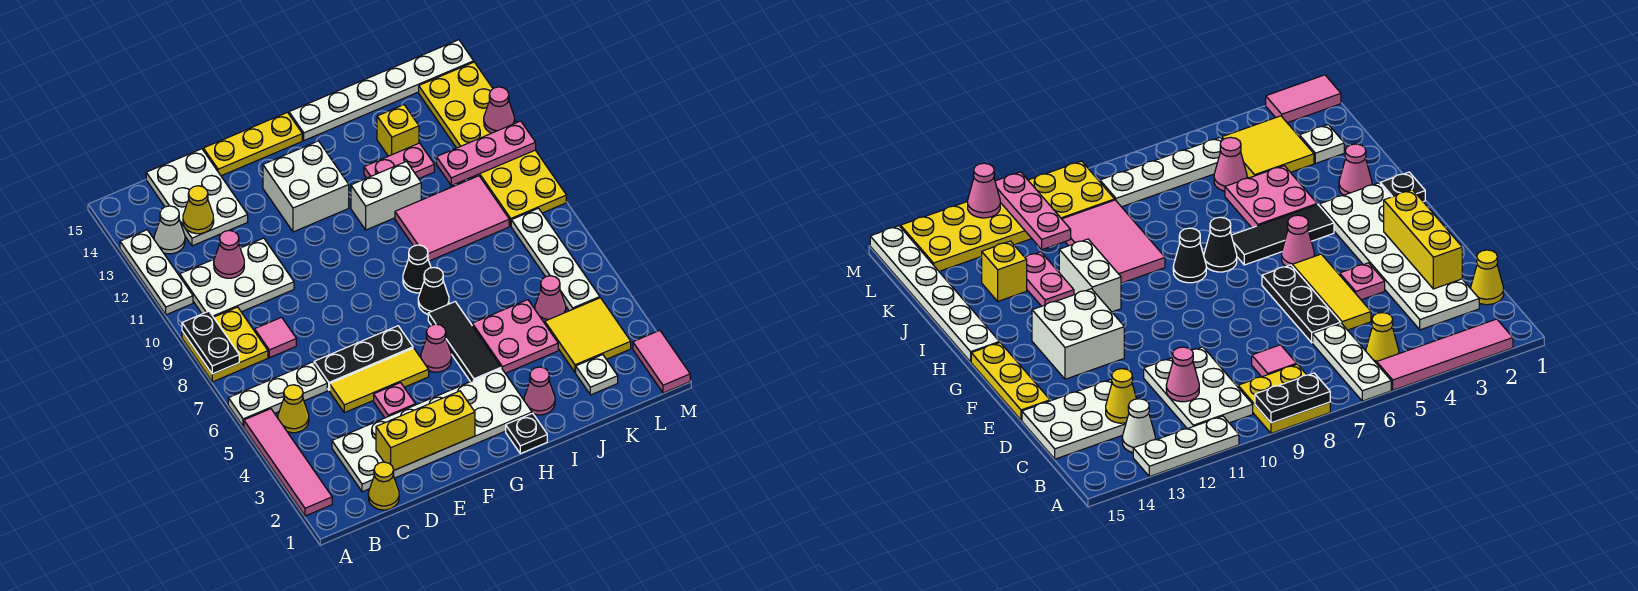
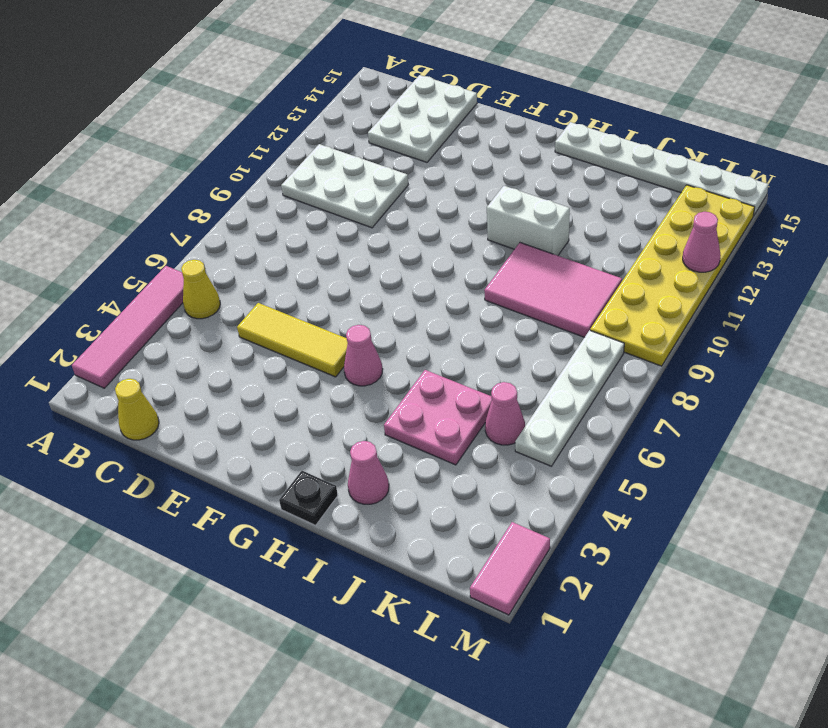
none -> white plate A6:C6 level 1
none -> yellow plate A8:B9 level 1
none -> white plate A11:A13 level 1
none -> white cone B13 level 1

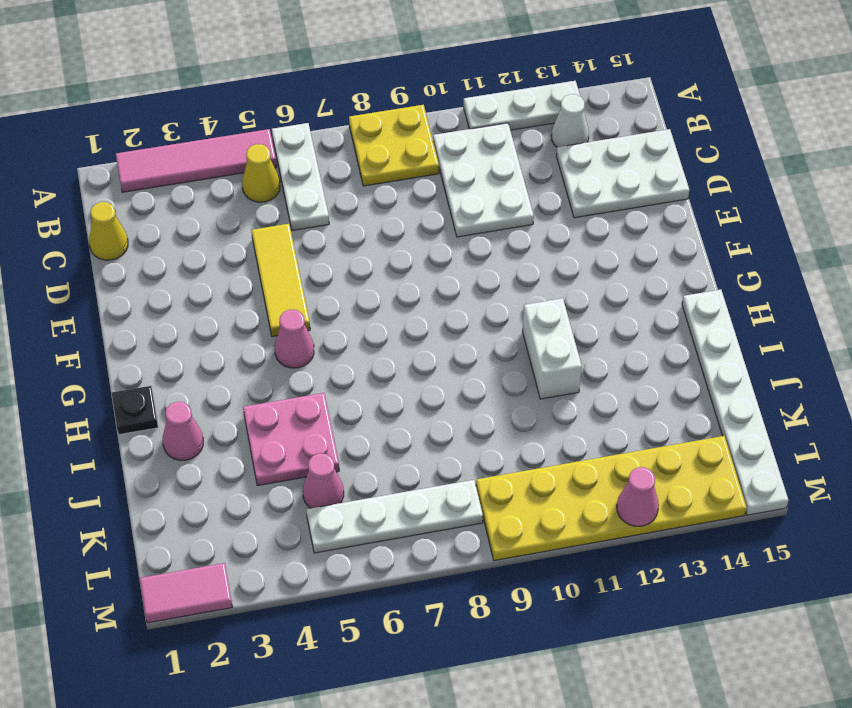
none -> white plate C2:H3 level 1
none -> pink tile C8 level 1
none -> black plate D6:F6 level 1
none -> pink plate E4 level 1

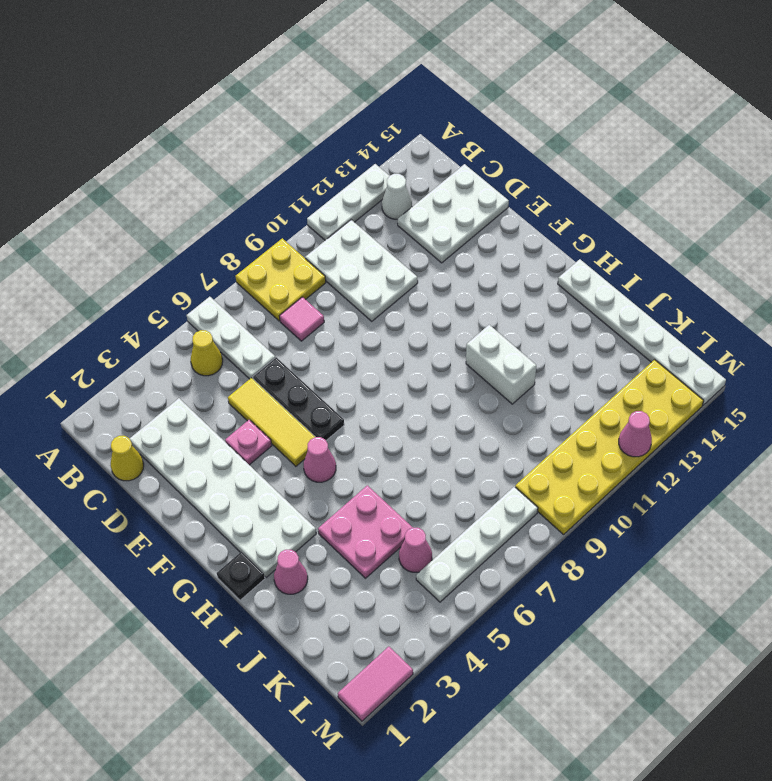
none -> pink tile A2:A5 level 1
none -> yellow plate E15:G15 level 1
none -> white brick F12:G13 level 1
none -> black tile H4:H6 level 1

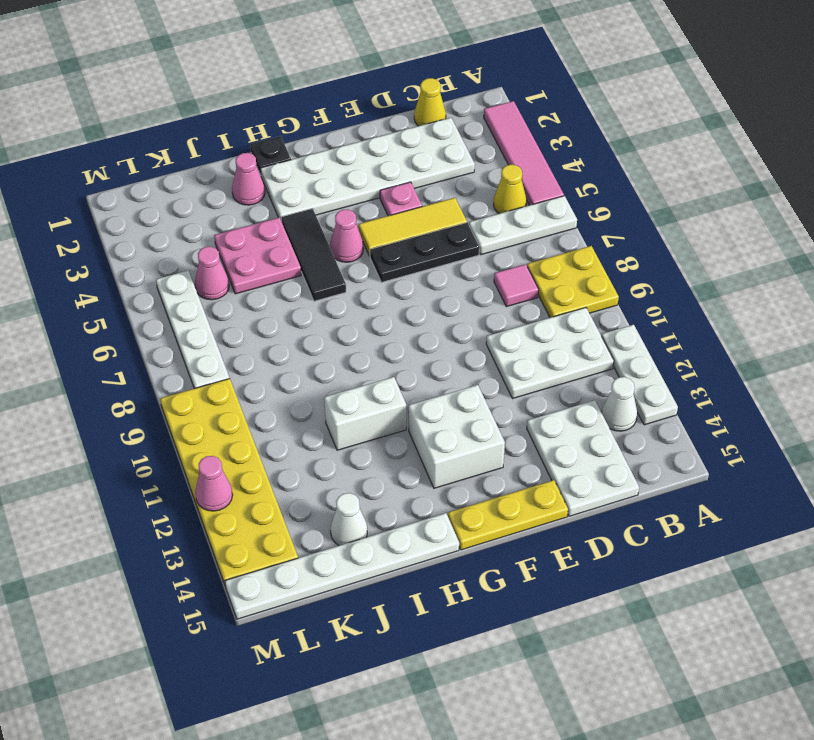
white cone J14 level 1 -> none
none -> black cone H7 level 1
none -> black cone H8 level 1
none -> pink tile I9:K10 level 1
none -> pink plate I12:J12 level 1

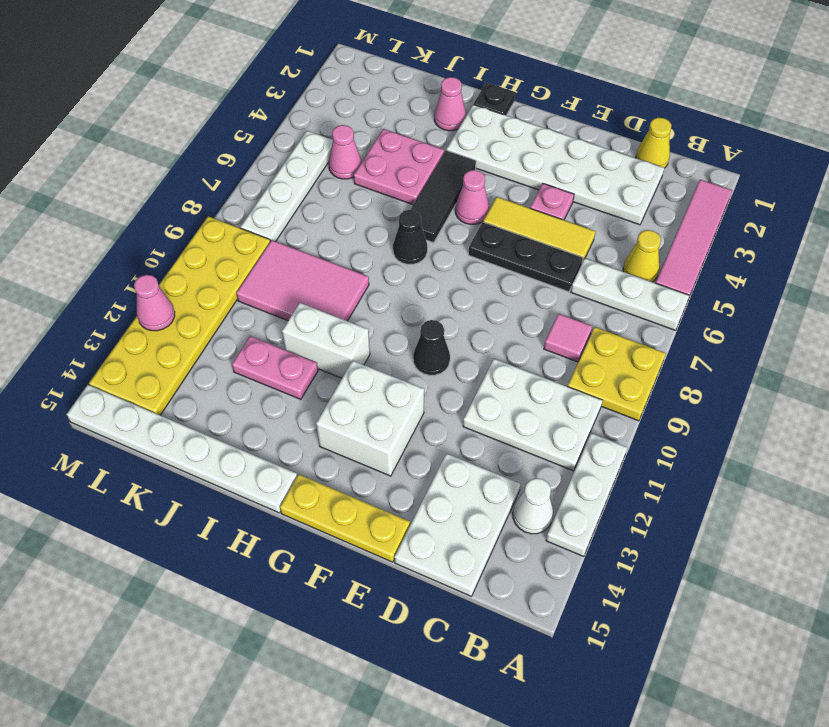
black cone F10 level 1 -> black cone H8 level 1
none -> yellow brick J13 level 1
none -> white plate K2 level 1
none -> yellow tile K3:L4 level 1
none -> pink tile M1:M2 level 1

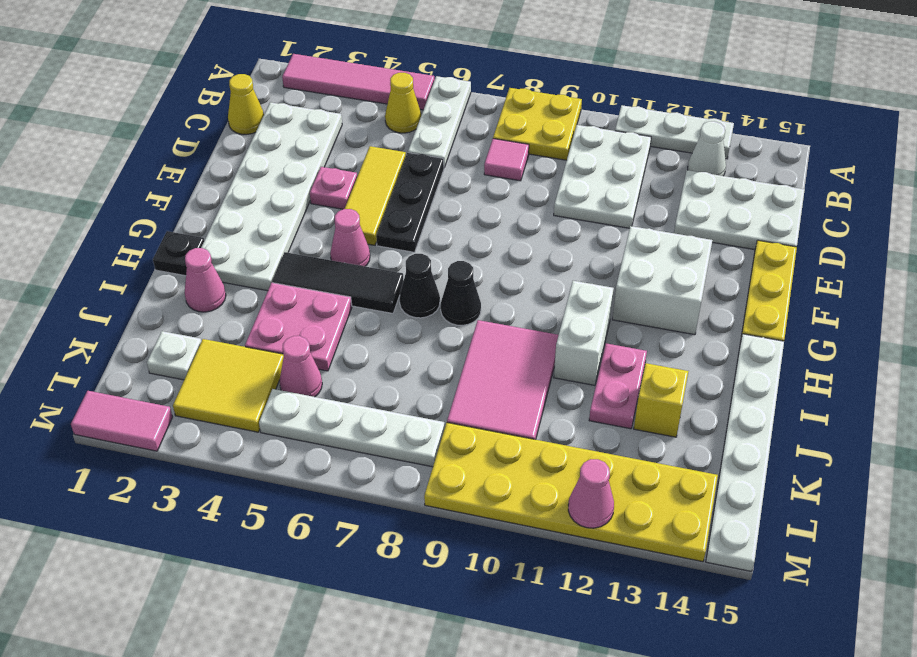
none -> black plate A8:A9 level 2
none -> pink cone C11 level 2
none -> yellow cone C13 level 2
none -> yellow brick D2:F2 level 2

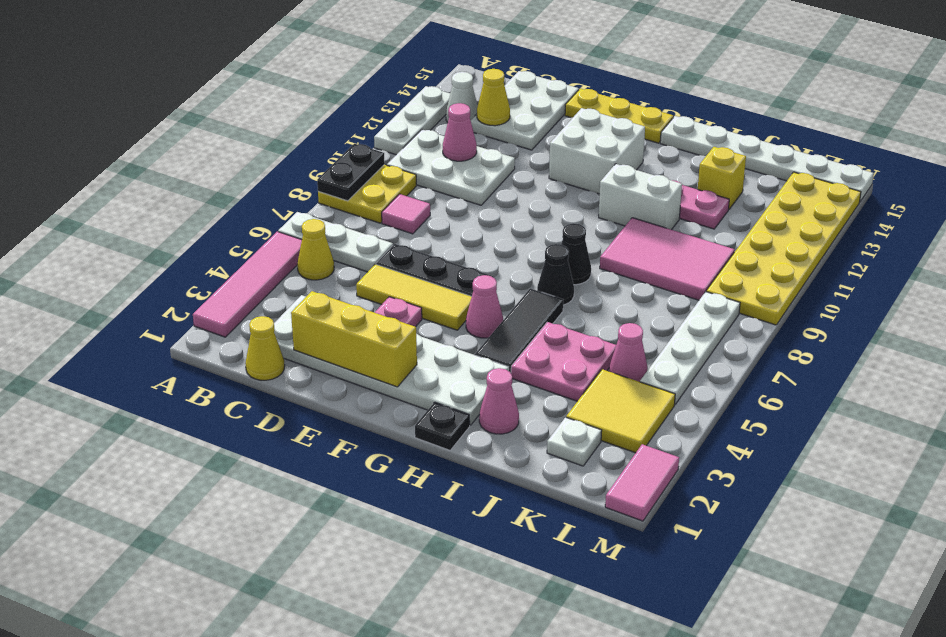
none -> pink plate K11:M11 level 2
none -> pink cone M12 level 2

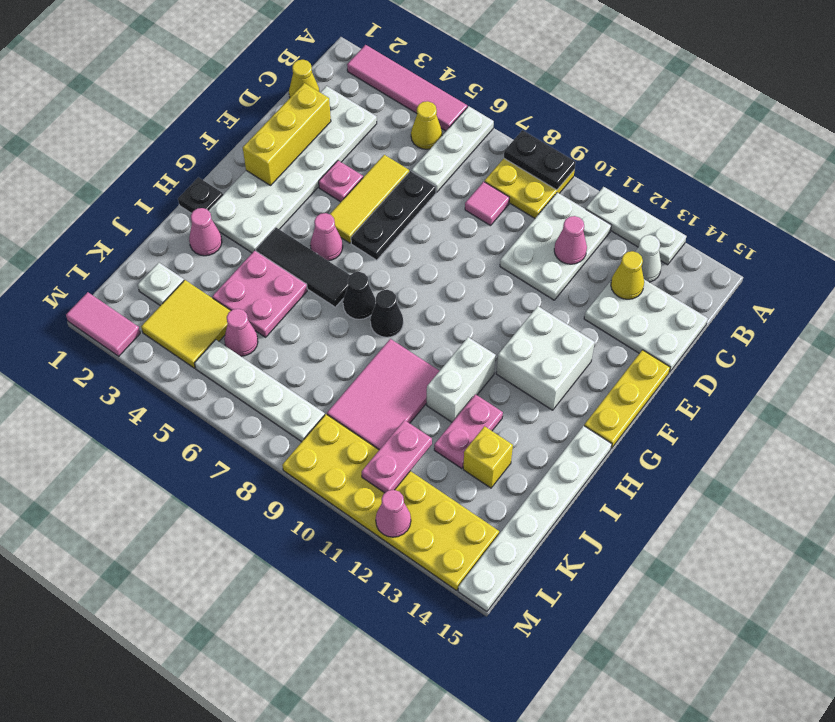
pink plate K11:L11 level 2 -> pink plate K11:M11 level 2

